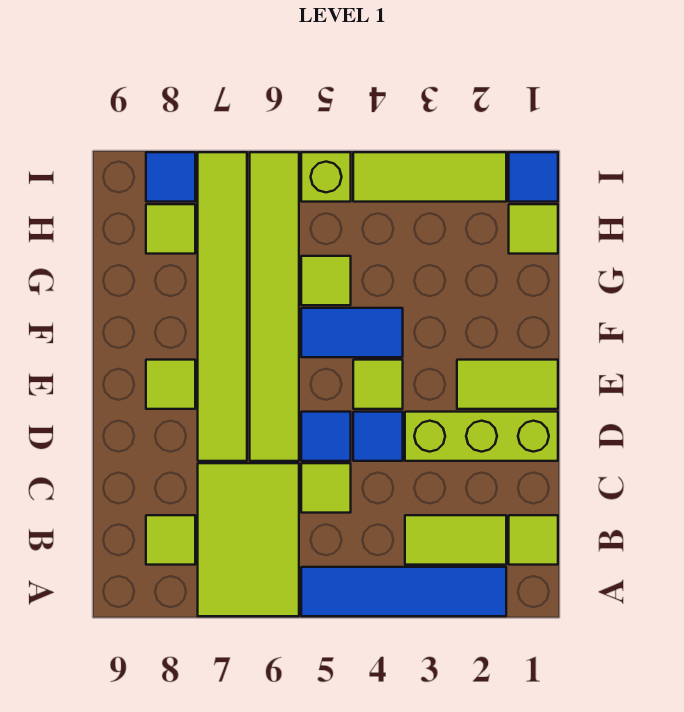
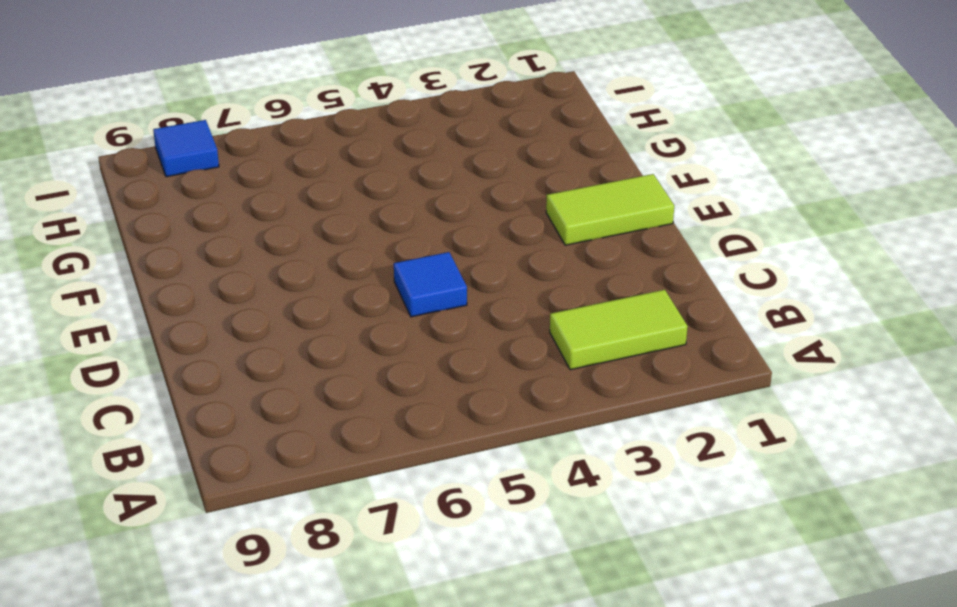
none -> blue tile A2:A5 level 1
none -> lime tile A6:C7 level 1
none -> lime tile B1 level 1

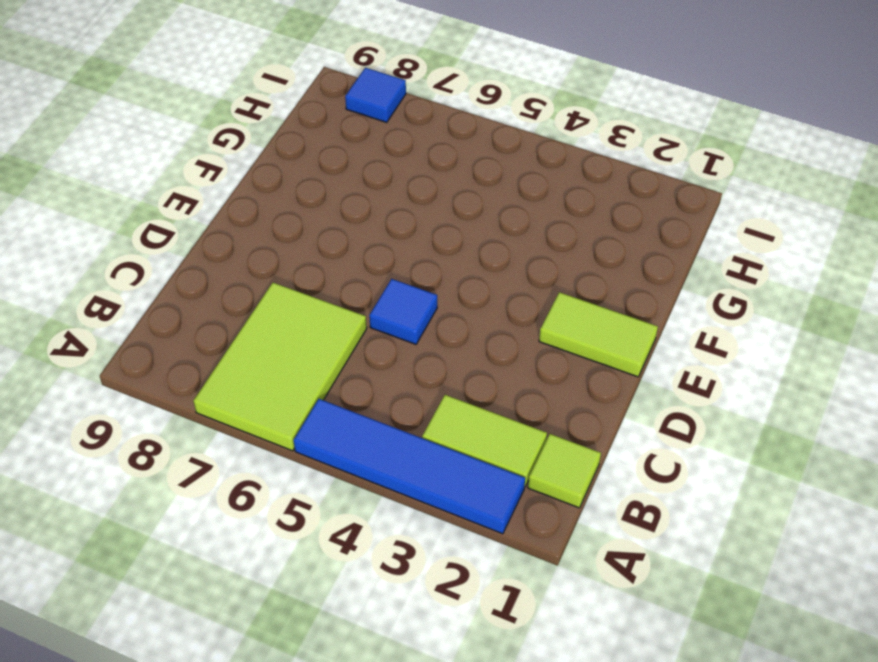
none -> lime tile B8 level 1
none -> lime tile C5 level 1
none -> lime brick D1:D3 level 1

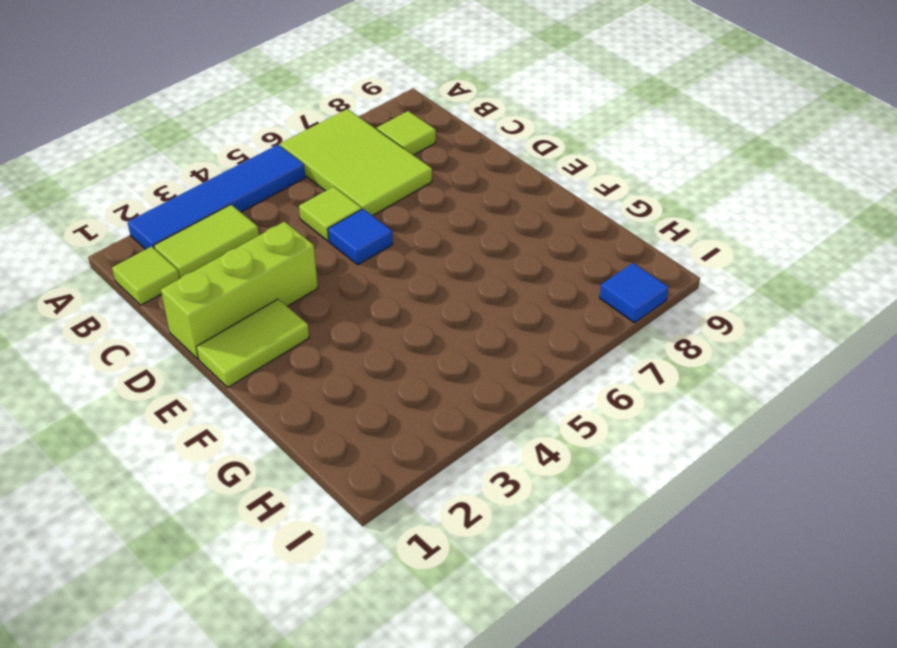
none -> blue tile D4 level 1
none -> lime tile D6:I6 level 1
none -> lime tile D7:I7 level 1

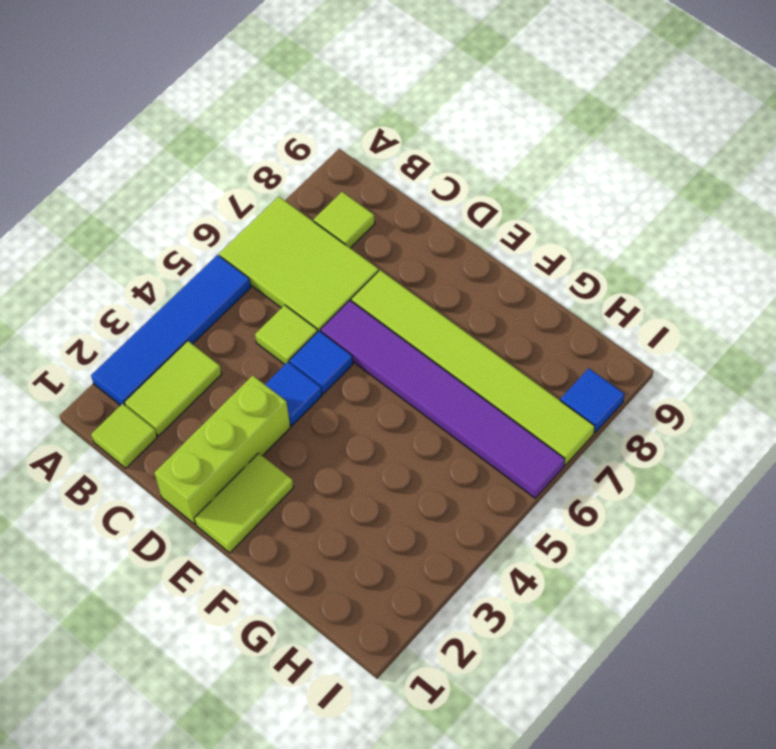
purple tile D6:I6 level 1 -> lime tile D6:I6 level 1
none -> lime tile E4 level 1
none -> lime tile E8 level 1
none -> blue tile F4:F5 level 1

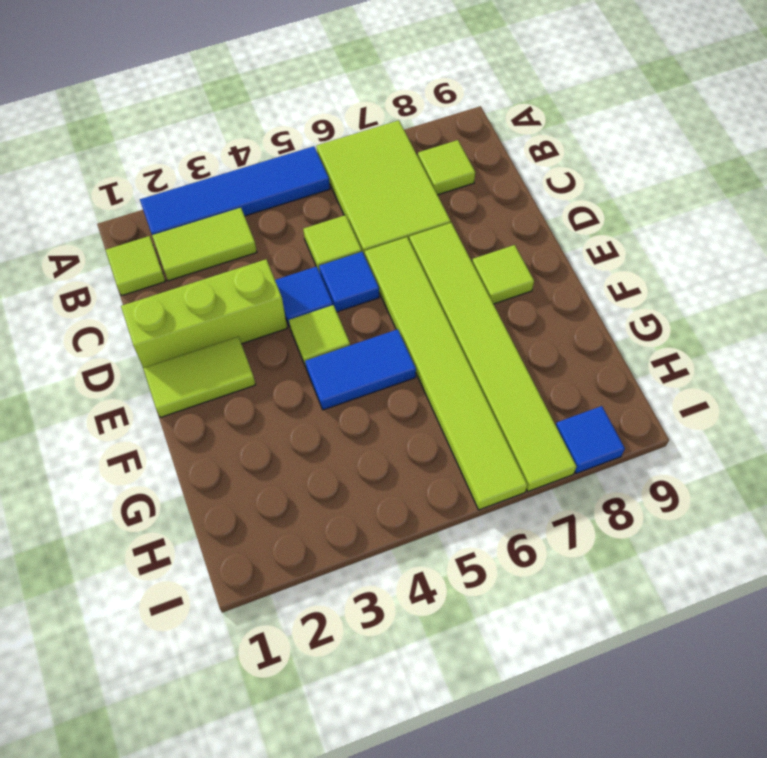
none -> lime tile G5 level 1
none -> lime tile H1 level 1
none -> lime tile H8 level 1

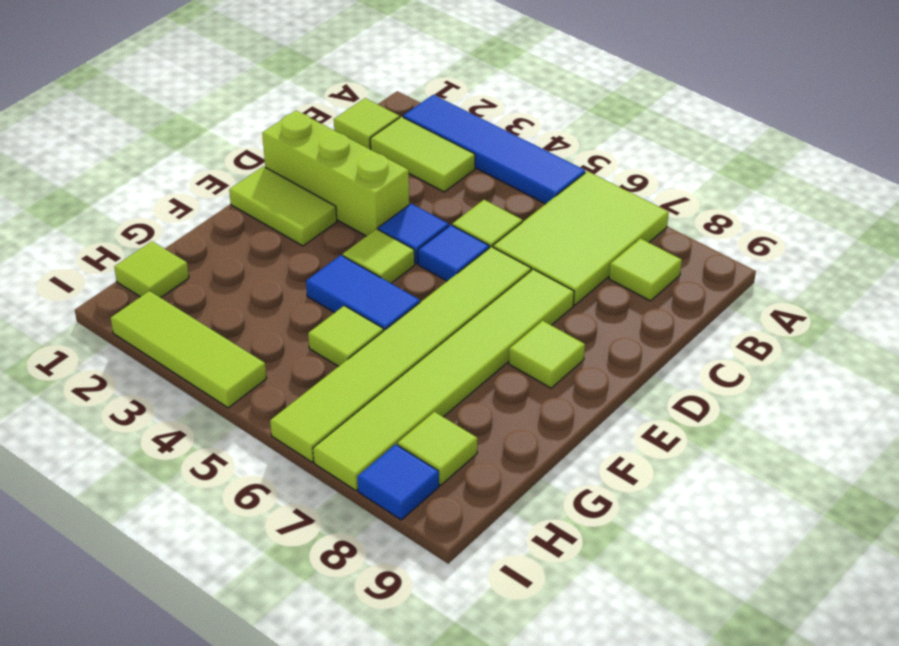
none -> blue tile I1 level 1
none -> lime brick I5 level 1

